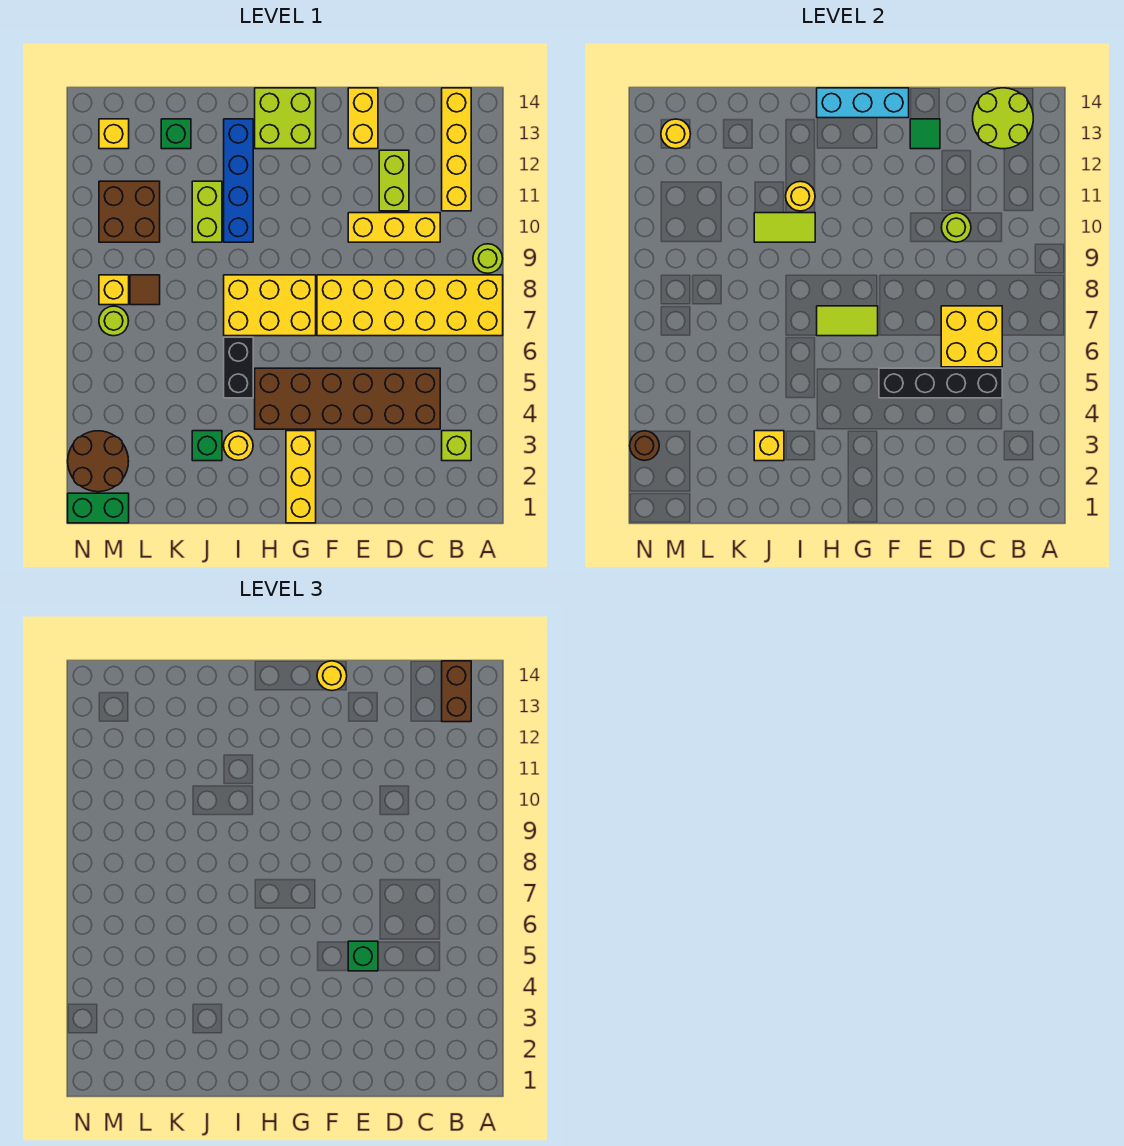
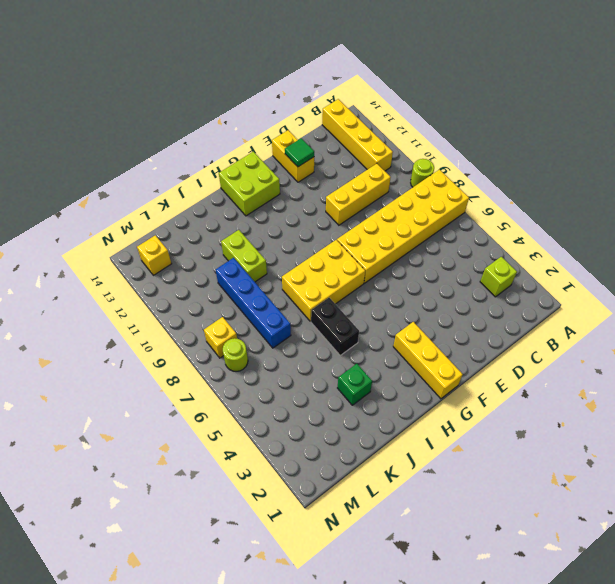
blue brick K7:K10 level 1 -> blue brick I10:I13 level 1
none -> brown brick C4:H5 level 1
none -> lime brick D11:D12 level 1
none -> yellow round brick I3 level 1
none -> green brick K13 level 1

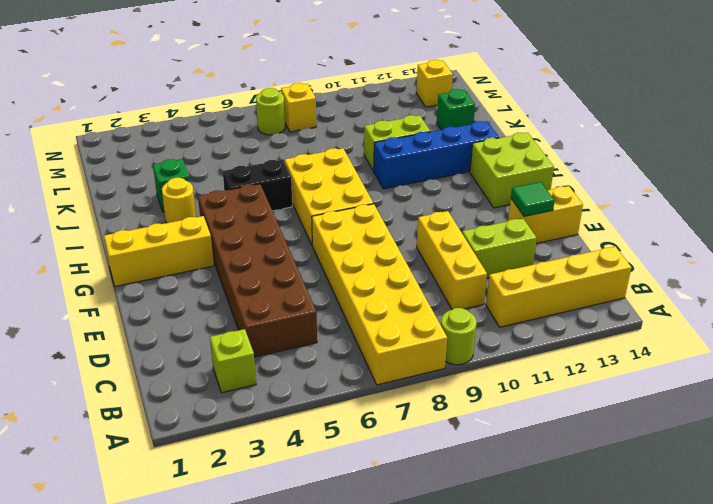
none -> brown tile L8 level 1
none -> brown brick L10:M11 level 1
none -> green brick M1:N1 level 1
none -> brown round brick M2:N3 level 1

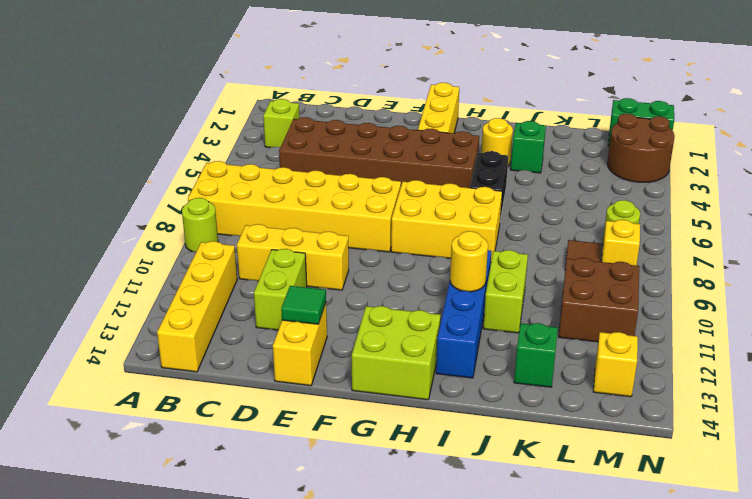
none -> lime round brick B13:C14 level 2
none -> black brick C5:F5 level 2
none -> yellow brick C6:D7 level 2
none -> lime round brick D10 level 2

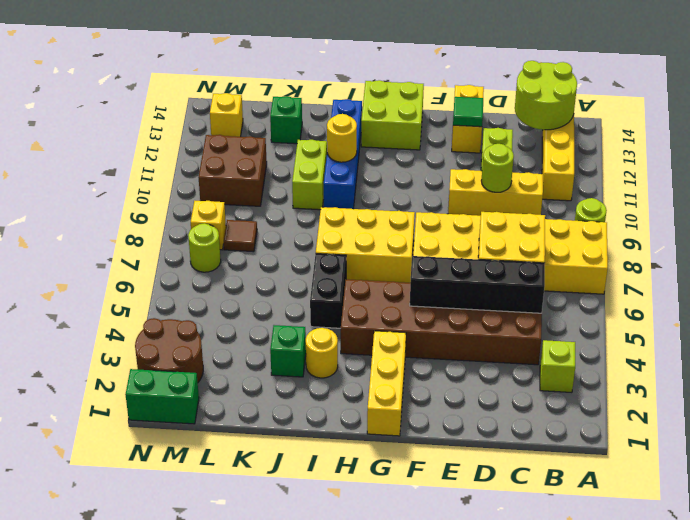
none -> cyan brick F14:H14 level 2
none -> lime tile G7:H7 level 2
none -> lime tile I10:J10 level 2
none -> yellow brick J3 level 2

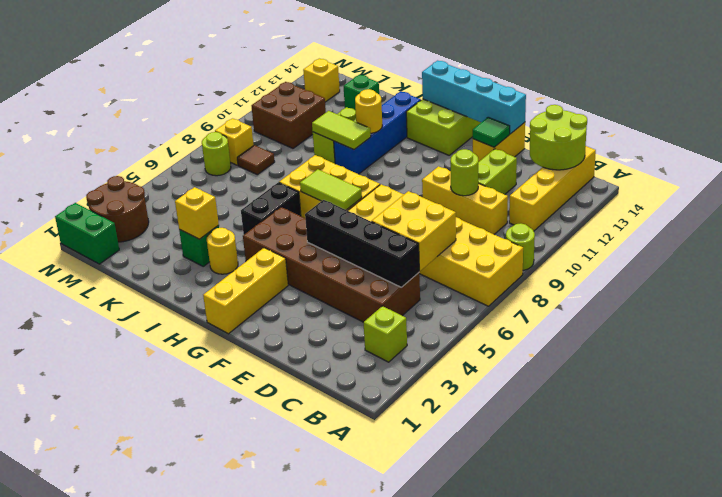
cyan brick E14:H14 level 2 -> cyan brick F14:H14 level 2
none -> yellow round brick M13 level 2
none -> brown round brick N3 level 2
none -> brown brick B13:B14 level 3
none -> green brick E5 level 3

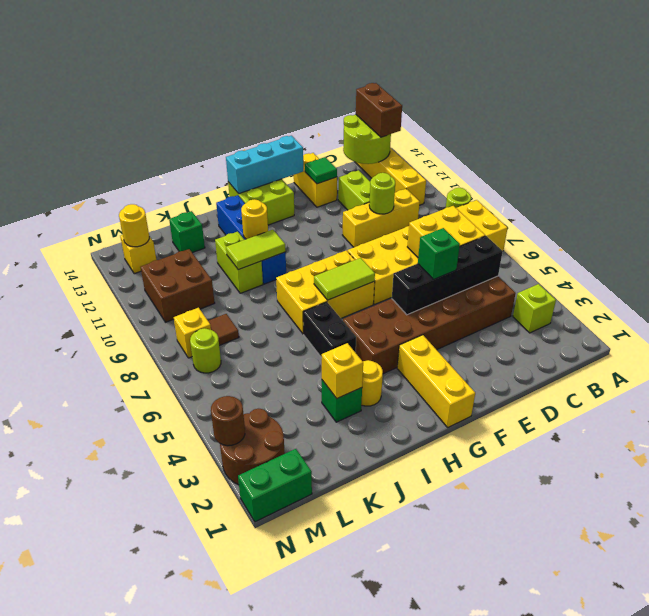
none -> yellow round brick F14 level 3

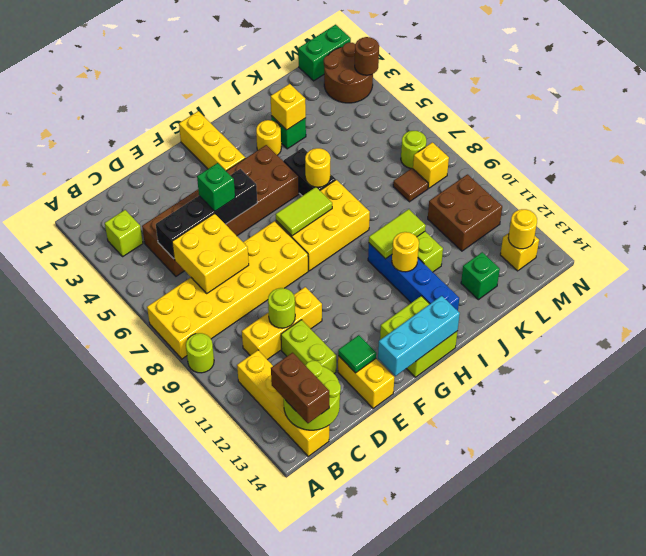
yellow round brick I6 level 2 -> yellow round brick F14 level 3

